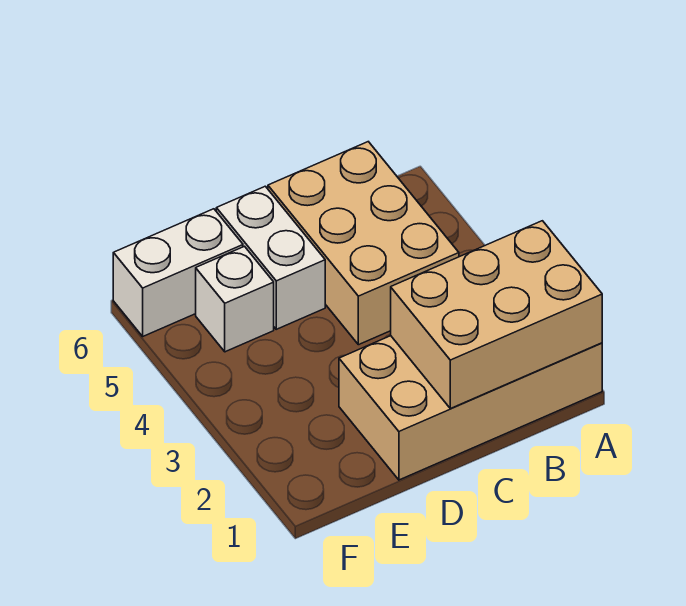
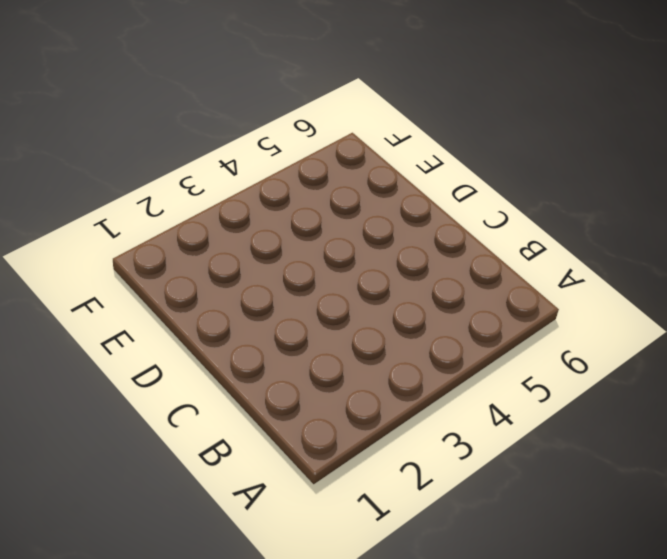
none -> tan brick A1:D2 level 1
none -> tan brick B4:C6 level 1

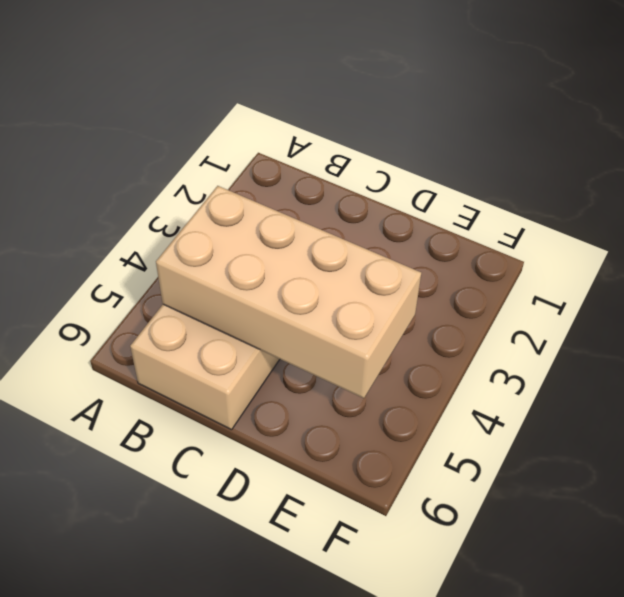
tan brick B4:E5 level 2 -> tan brick A1:D2 level 1
none -> white brick D5:D6 level 1
none -> white brick E5 level 1

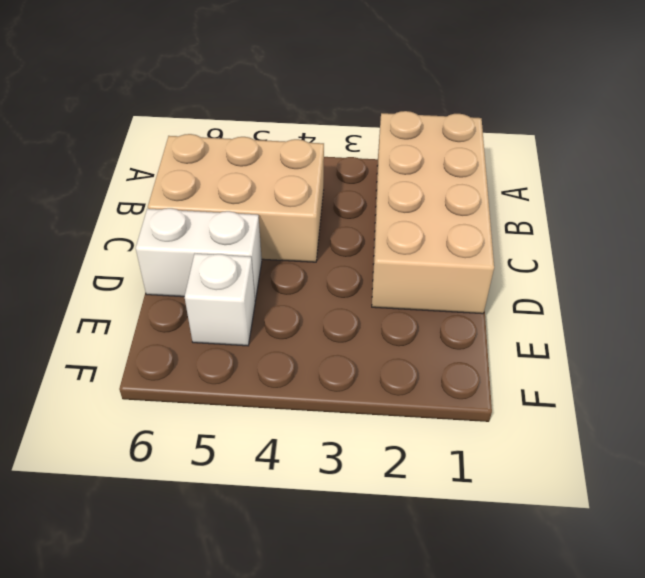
none -> white brick E6:F6 level 1
none -> tan brick A1:C2 level 2

